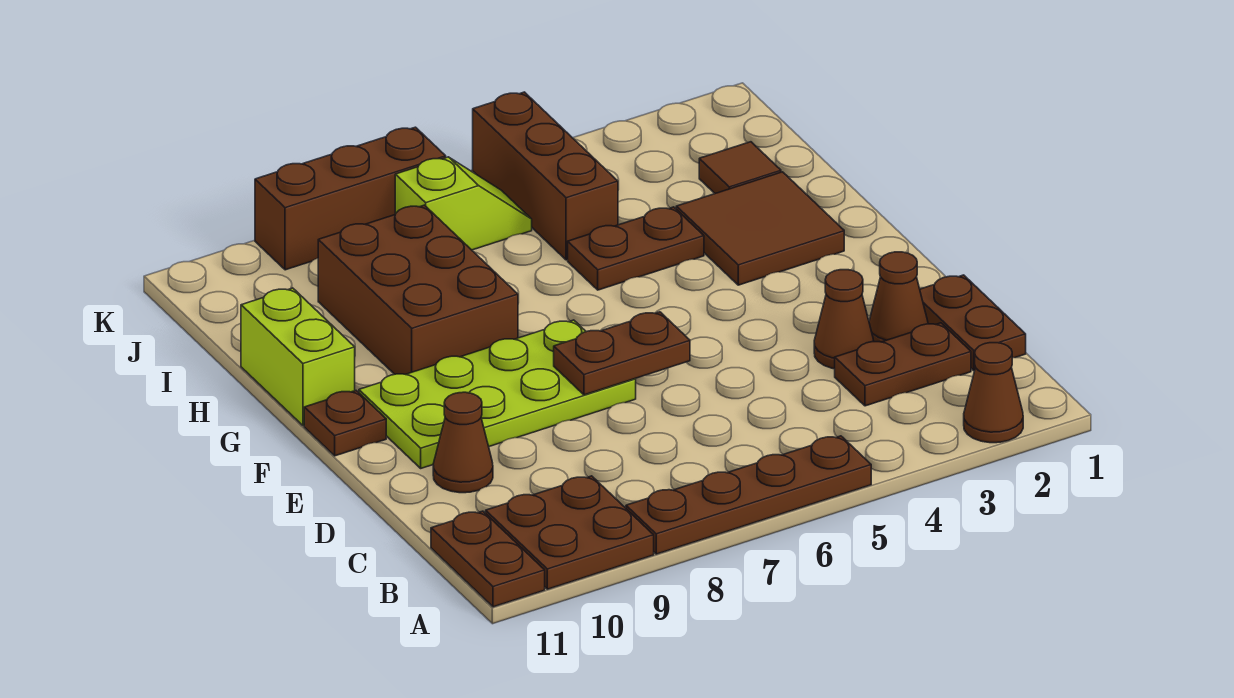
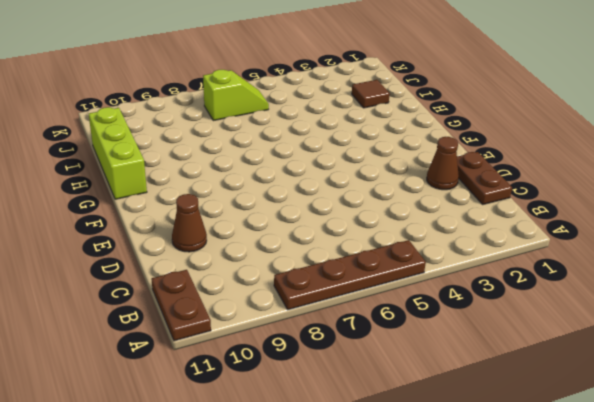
lime brick G11:I11 level 1 -> lime brick G11:H11 level 1
none -> brown cone A2 level 1
none -> brown plate A9:B10 level 1
none -> brown plate C2:C3 level 1

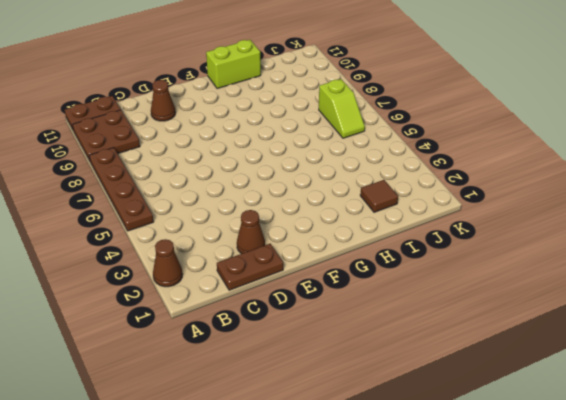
none -> brown plate C2:C3 level 1
none -> brown cone D3 level 1
none -> lime plate E7:F10 level 1

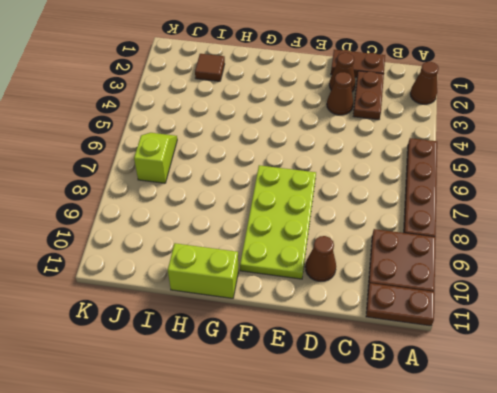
none -> brown plate F11 level 1
none -> brown tile G2:H3 level 1
none -> brown brick G8:I9 level 1

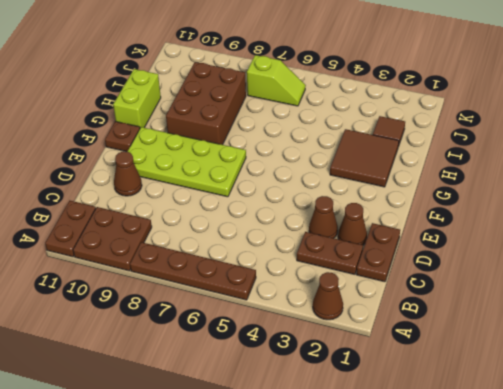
none -> brown plate H4:H5 level 1
none -> brown brick I5:K5 level 1
none -> brown brick K7:K9 level 1

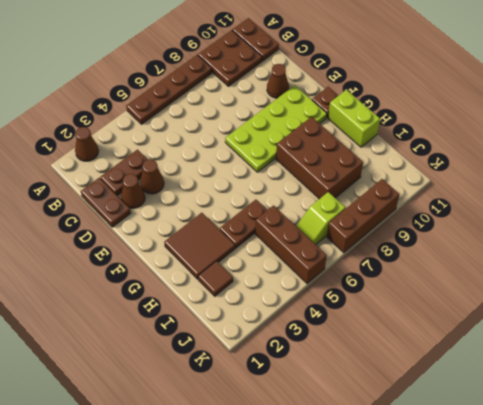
none -> brown plate E6:E7 level 2

